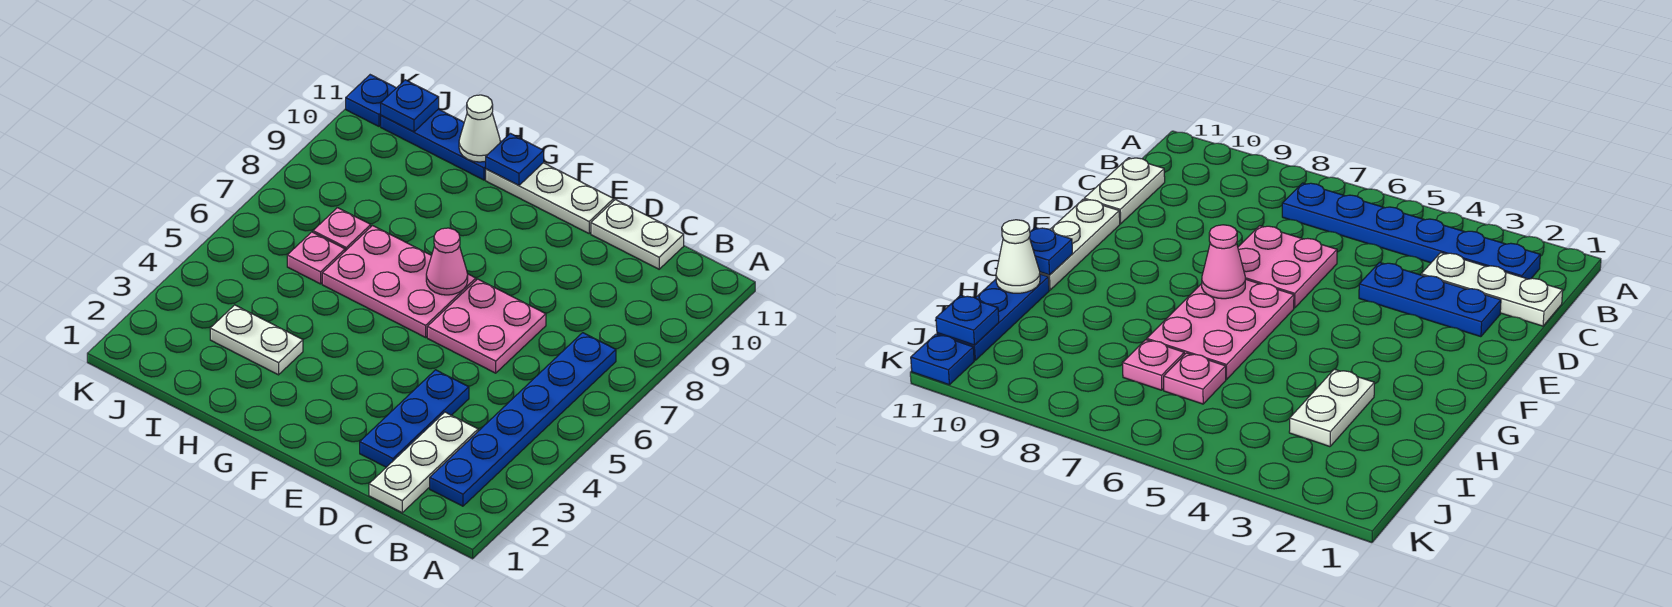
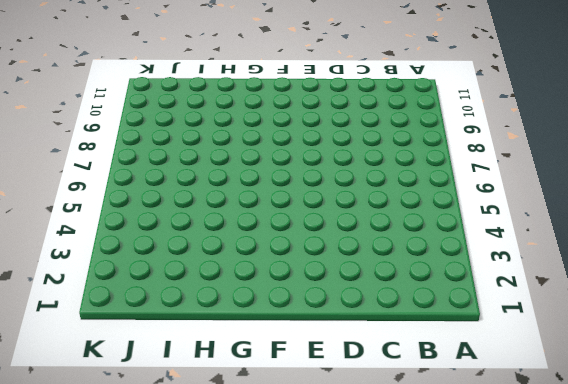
none -> blue plate B2:B7 level 1
none -> white plate C1:C3 level 1
none -> white plate C11:D11 level 1

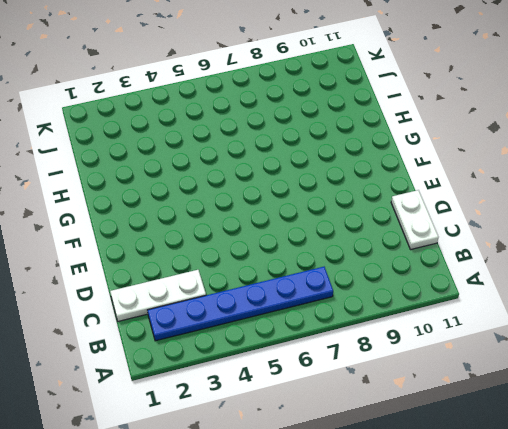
none -> blue plate D2:D4 level 1
none -> pink plate D6:E7 level 1
none -> white plate E11:G11 level 1

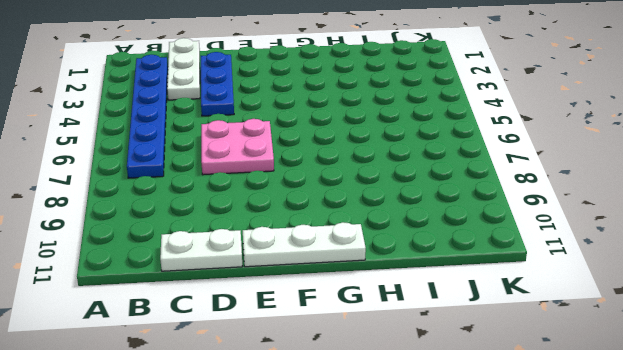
none -> pink plate F6:H7 level 1
none -> white plate H3:I3 level 1
none -> blue plate H11:J11 level 1

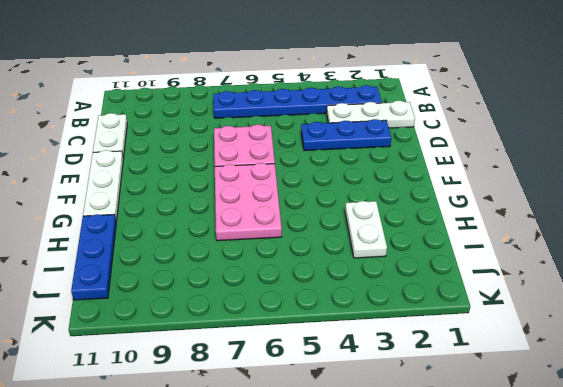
none -> pink plate I6 level 1
none -> pink plate I7 level 1
none -> blue plate K11 level 1

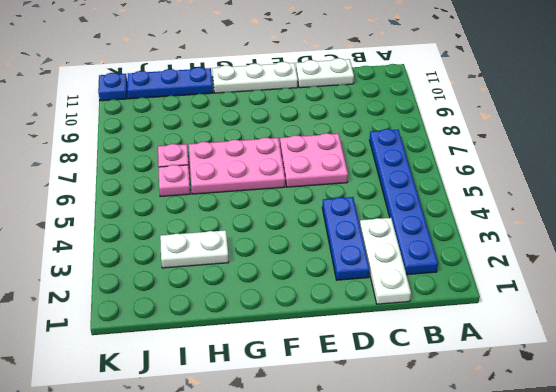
none -> pink cone F7 level 2
none -> blue plate G11 level 2
none -> white cone H11 level 2

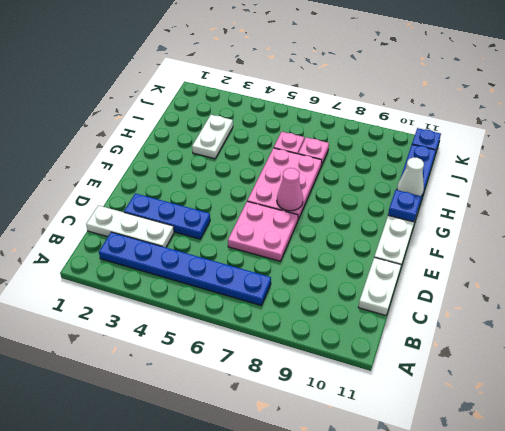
none -> blue plate J11 level 2

